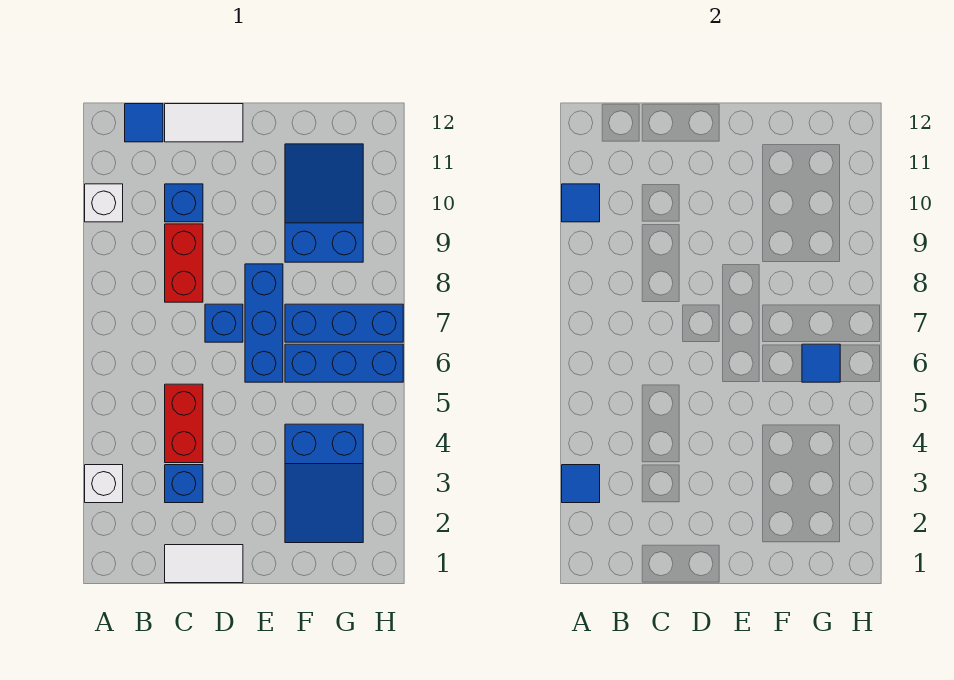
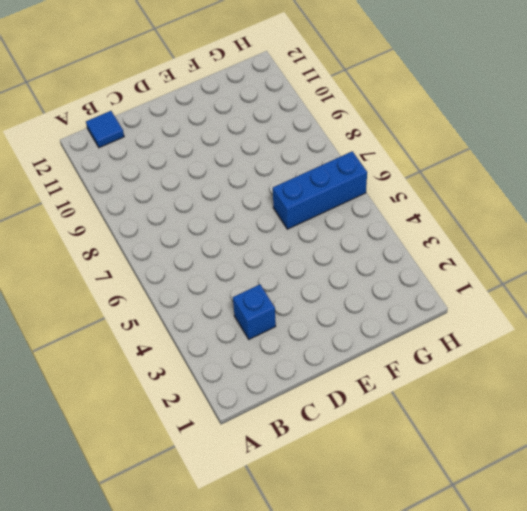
none -> white brick A3 level 1
none -> white brick A10 level 1
none -> white tile C1:D1 level 1

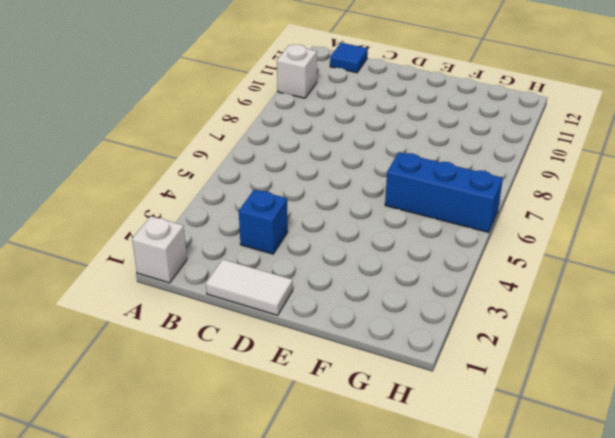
white brick A1 level 1 -> white brick A3 level 1
none -> red brick C4:C5 level 1
none -> red brick C8:C9 level 1
none -> blue brick C10 level 1

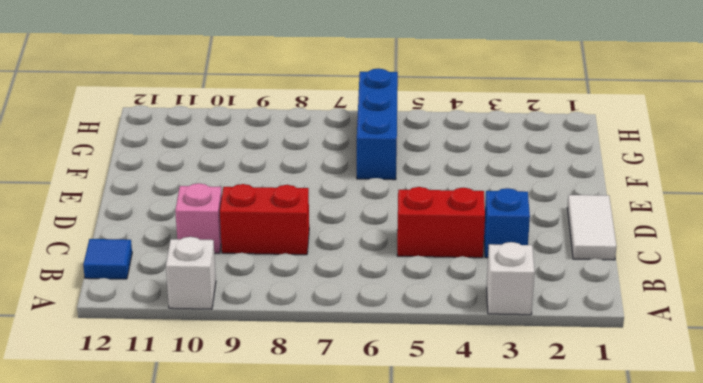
pink brick C10 level 1 -> blue brick C10 level 1
none -> white tile C12:D12 level 1
none -> blue brick D7 level 1
none -> blue brick E6:E8 level 1

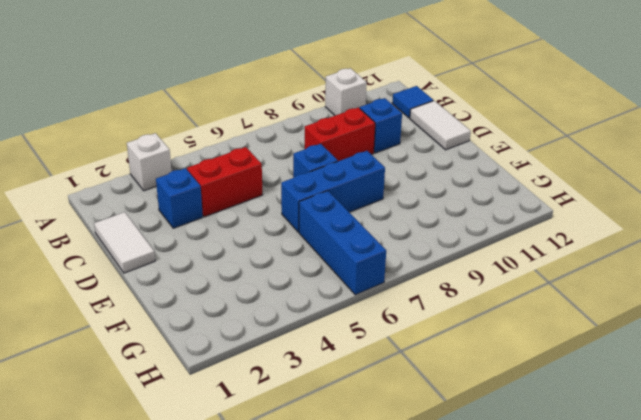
none -> blue slope F2:G4 level 1 top 4
none -> blue brick F7:H7 level 1
none -> blue slope F9:G11 level 1 top 9

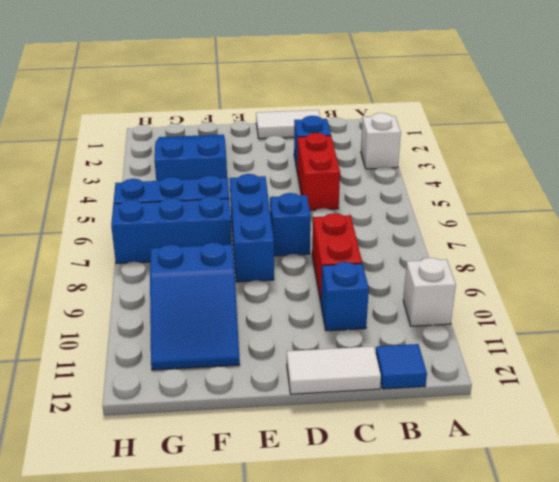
none -> blue tile A3 level 2
none -> blue tile A10 level 2
none -> blue tile G6 level 2

